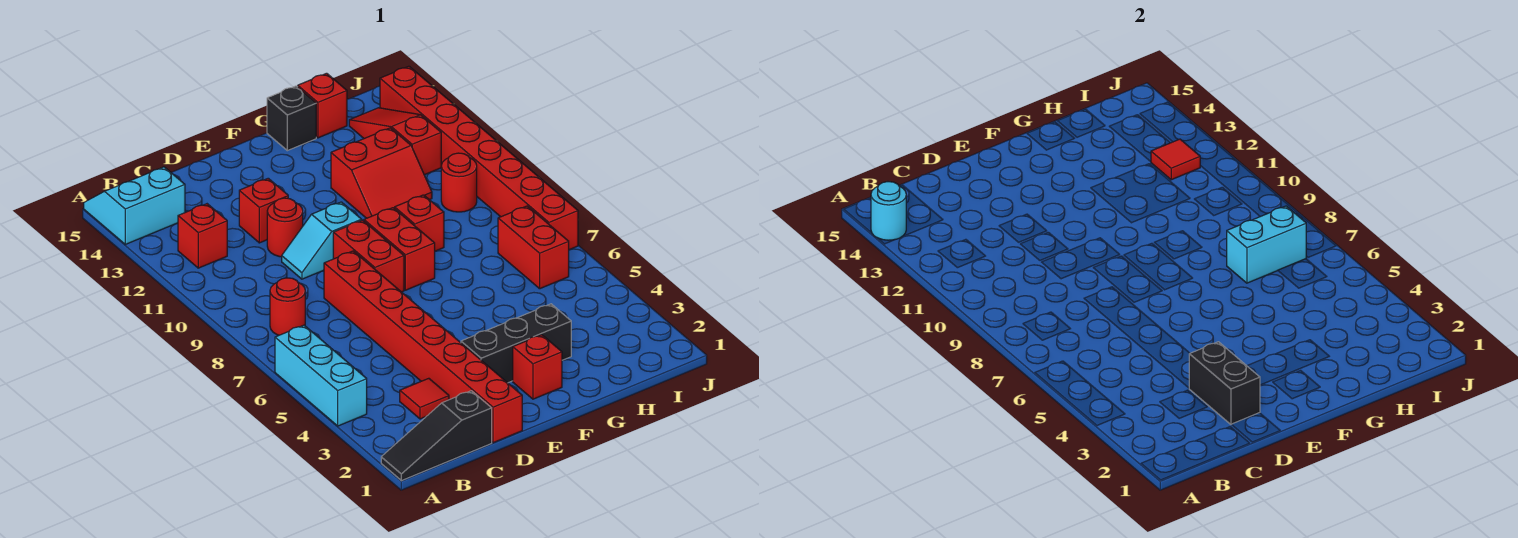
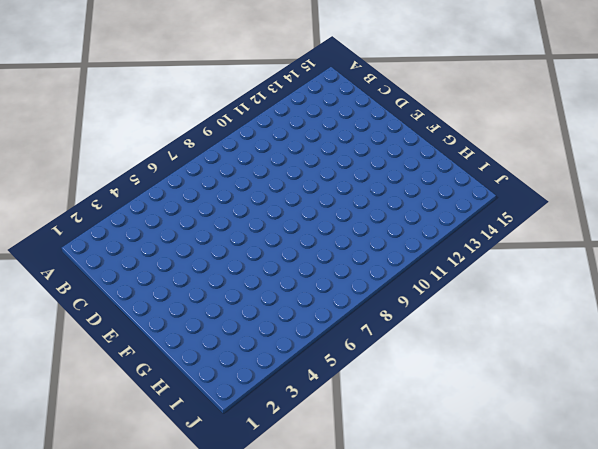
none -> black slope A1:C1 level 1 top C
none -> cyan brick A4:A6 level 1
none -> cyan slope A14:B15 level 1 top 14

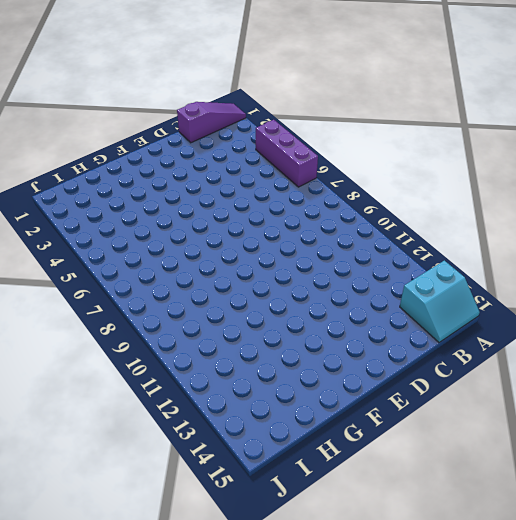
purple slope A1:C1 level 1 top C -> black slope A1:C1 level 1 top C
purple brick A4:A6 level 1 -> cyan brick A4:A6 level 1
none -> red round brick B8 level 1
none -> red brick B12 level 1
none -> red tile C3 level 1

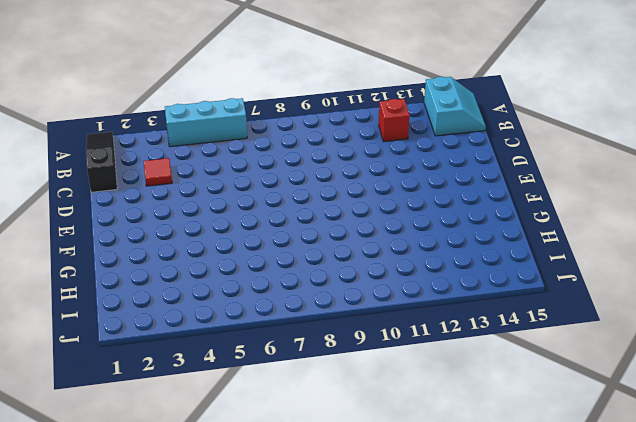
none -> red round brick B8 level 1
none -> red brick D1:D8 level 1
none -> cyan slope D10:E10 level 1 top E

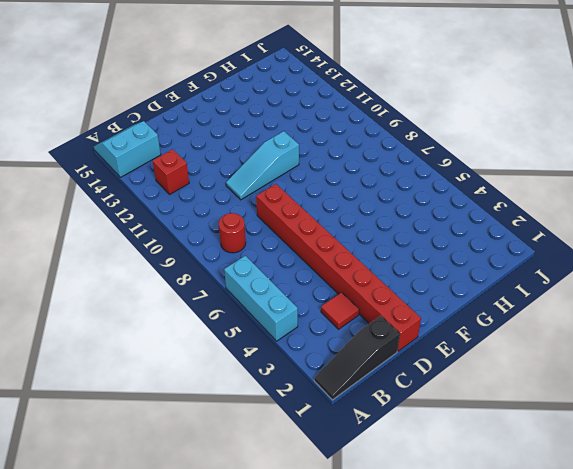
cyan slope D10:F10 level 1 top F -> cyan slope D10:E10 level 1 top E
none -> red round brick D11 level 1
none -> red brick D12 level 1
none -> black brick E3:G3 level 1

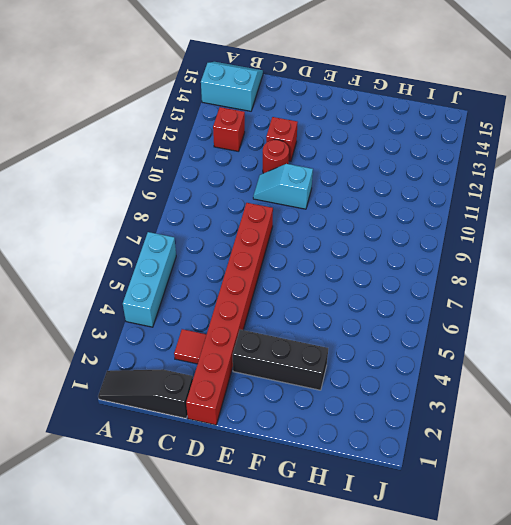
none -> red round brick B8 level 1
none -> red brick E8:E9 level 1
none -> red brick F2 level 1

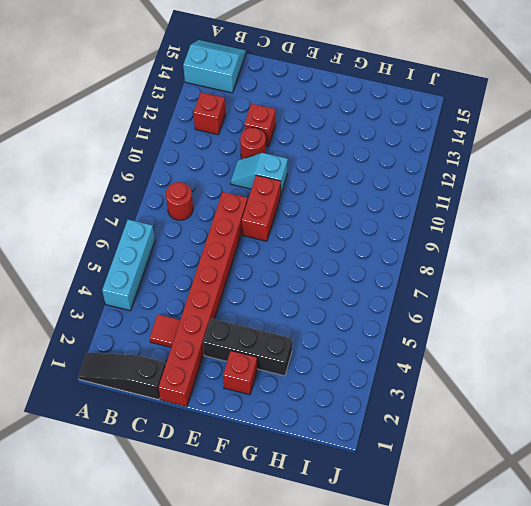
none -> red brick F8:F9 level 1
none -> red brick G9 level 1
none -> red slope G11:H12 level 1 top 12

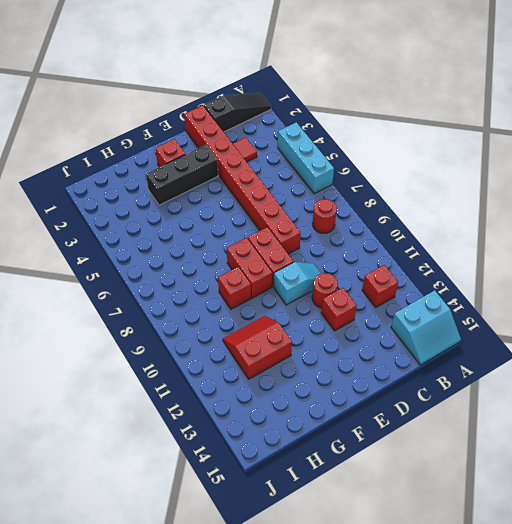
none -> black brick G15 level 1
none -> red brick H15 level 1
none -> red brick I6:I7 level 1

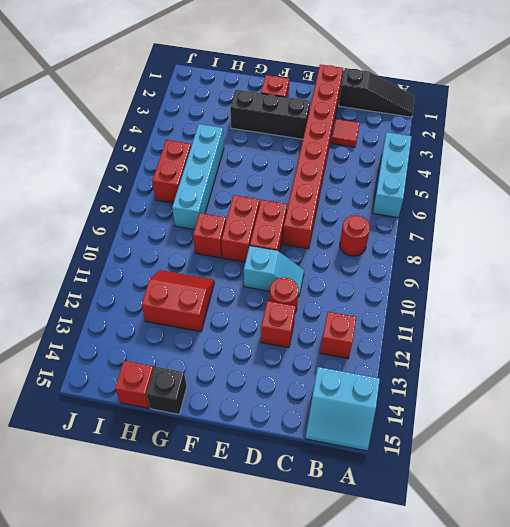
cyan brick H5:H8 level 1 -> none
none -> red round brick I10 level 1
none -> red slope I12:I14 level 1 top 12
none -> red brick J7:J14 level 1

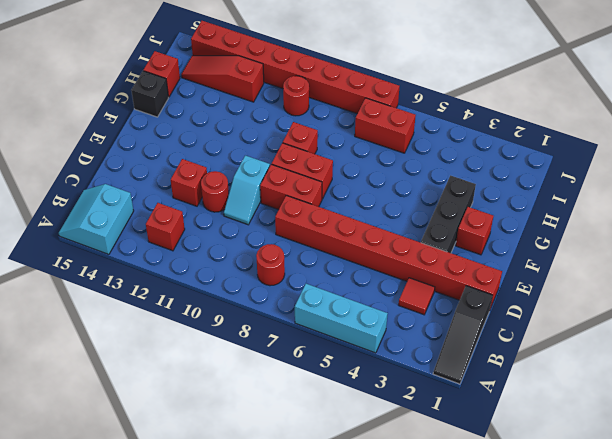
none -> red slope G11:H12 level 1 top 12
none -> cyan round brick A14 level 2
none -> black brick D2:D3 level 2

